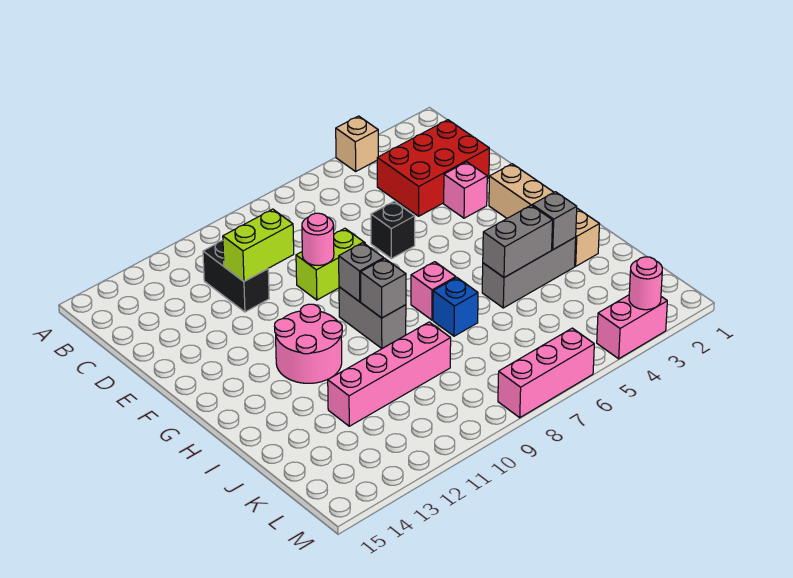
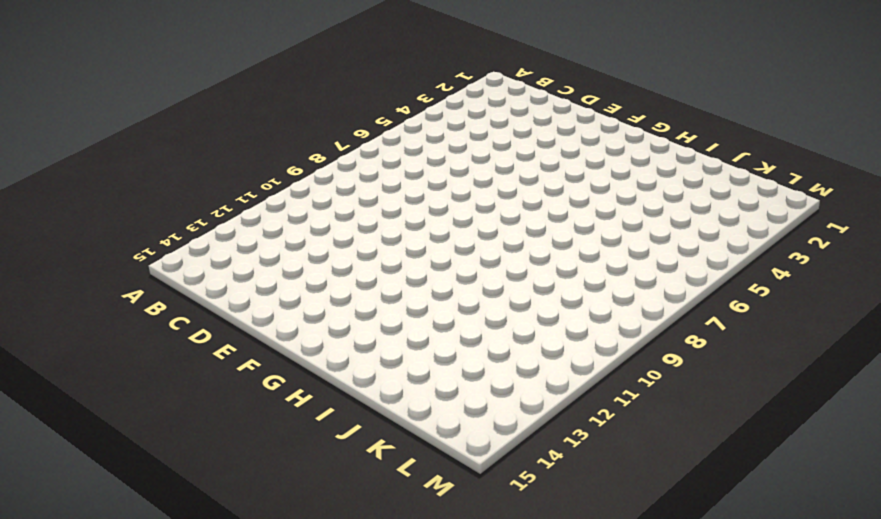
none -> tan brick A4 level 1
none -> red brick C2:D4 level 1
none -> black brick C11:D11 level 1

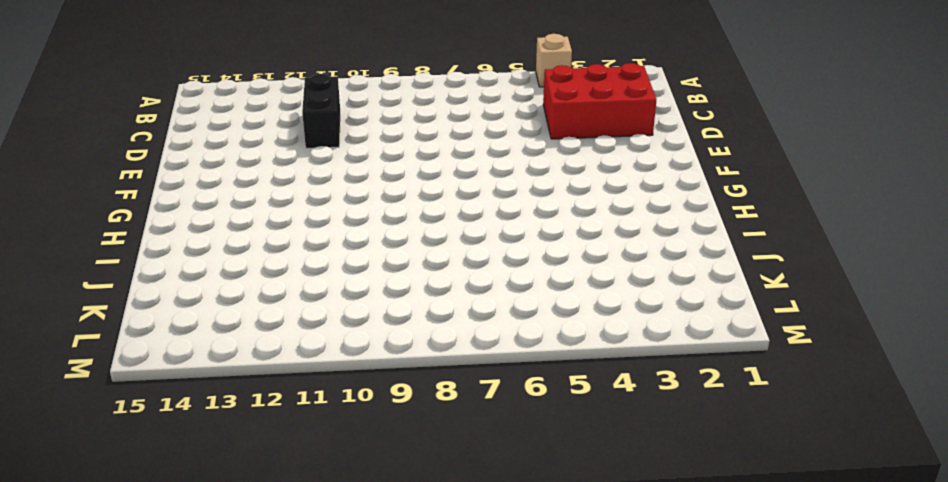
none -> pink brick E3 level 1
none -> black brick E6 level 1
none -> lime brick E8:E9 level 1

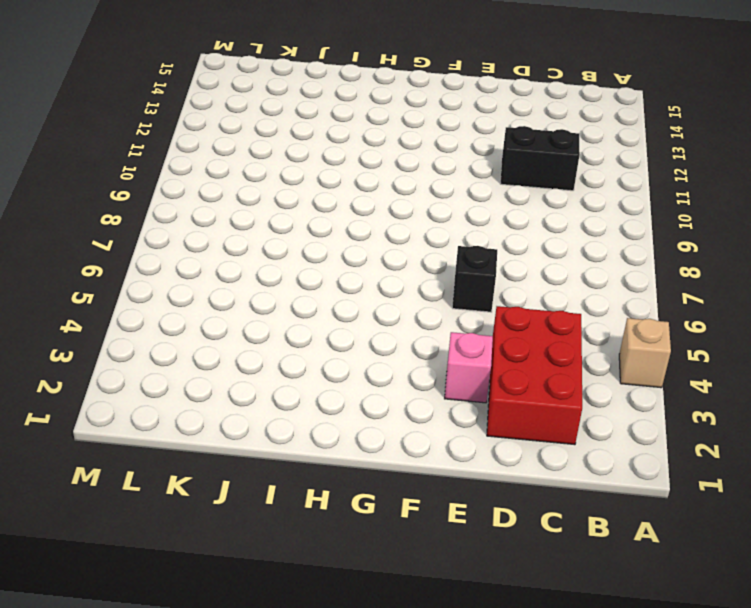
none -> lime brick E8:E9 level 1
none -> tan brick F2:I2 level 1
none -> grey brick G9:H9 level 1

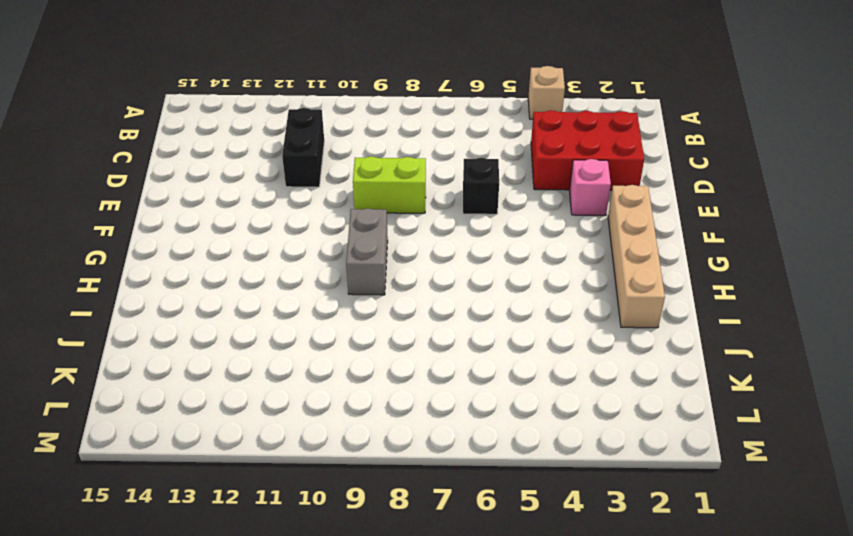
none -> pink round brick G11:H12 level 1
none -> pink brick H7 level 1
none -> grey brick I3:I5 level 1

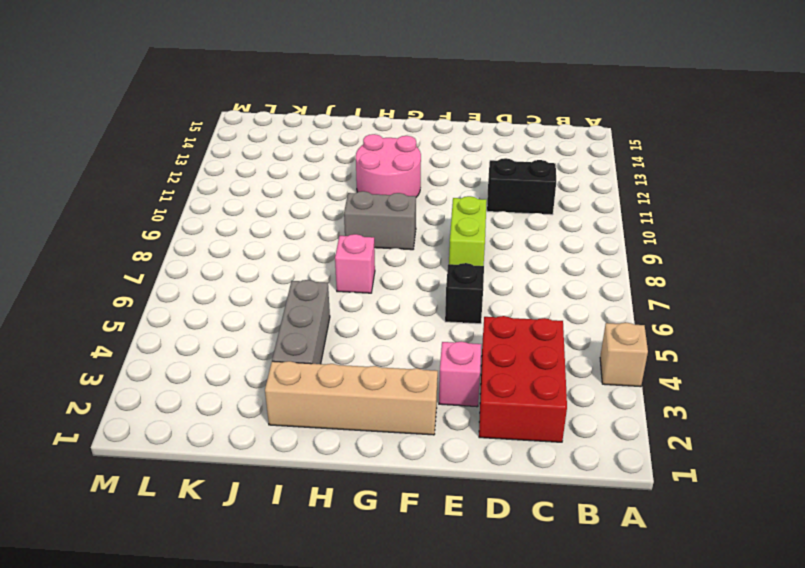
none -> blue brick I7 level 1
none -> pink brick J9:J12 level 1
none -> pink brick M3:M4 level 1

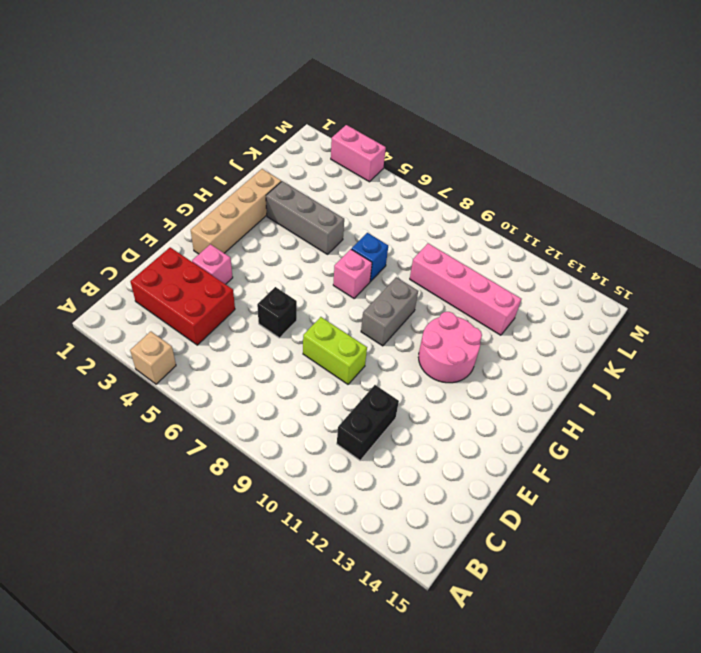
none -> pink brick M6:M8 level 1
none -> lime brick D10:D11 level 2
none -> pink round brick E9 level 2

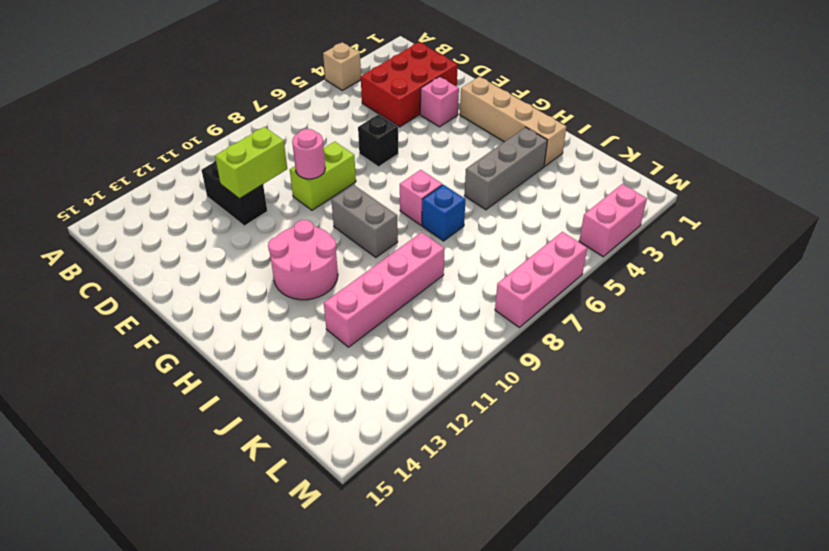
none -> grey brick G9 level 2
none -> grey brick H9 level 2
none -> grey brick I3 level 2

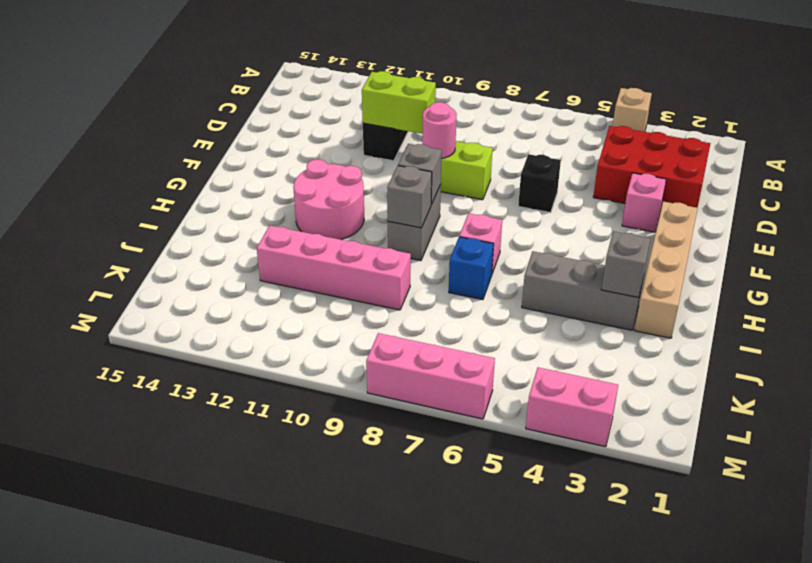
none -> grey brick I4:I5 level 2
none -> pink round brick M3 level 2

